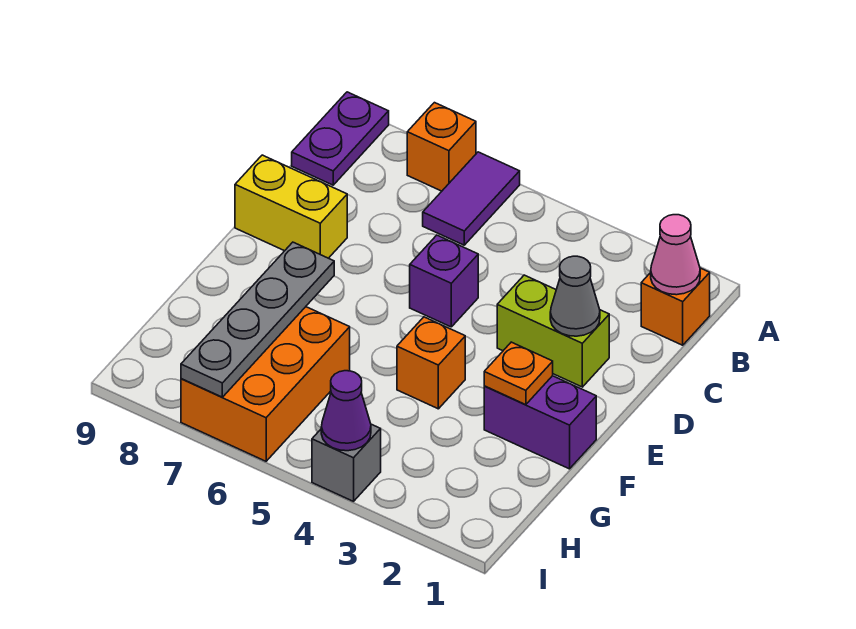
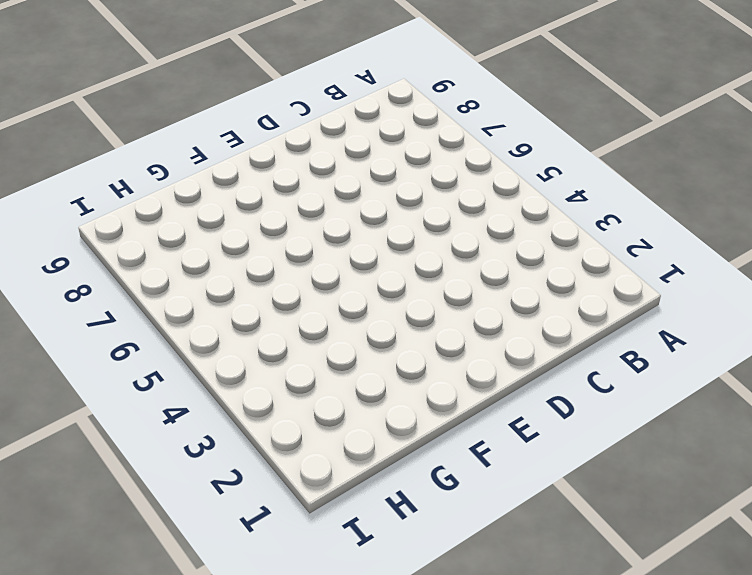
none -> purple tile A6:B6 level 1
none -> orange brick A7 level 1
none -> purple plate A9:B9 level 1

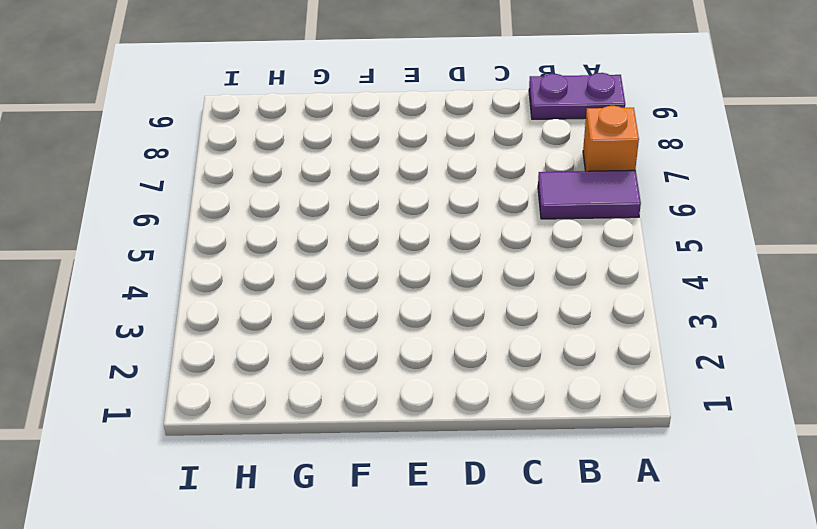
none -> orange brick B1 level 1
none -> lime brick D2:D3 level 1
none -> purple brick D5 level 1

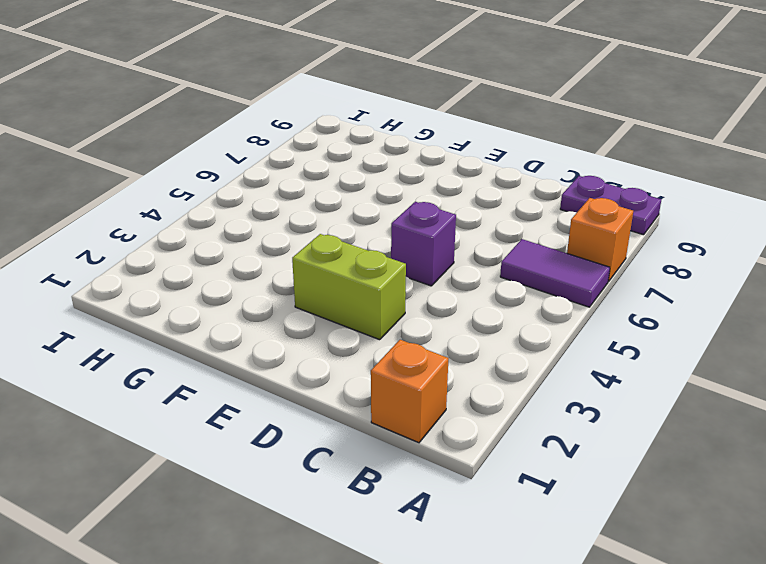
lime brick D3:E3 level 1 -> lime brick D2:D3 level 1
none -> yellow brick D8:D9 level 1
none -> purple brick F1:F2 level 1
none -> orange brick F4 level 1

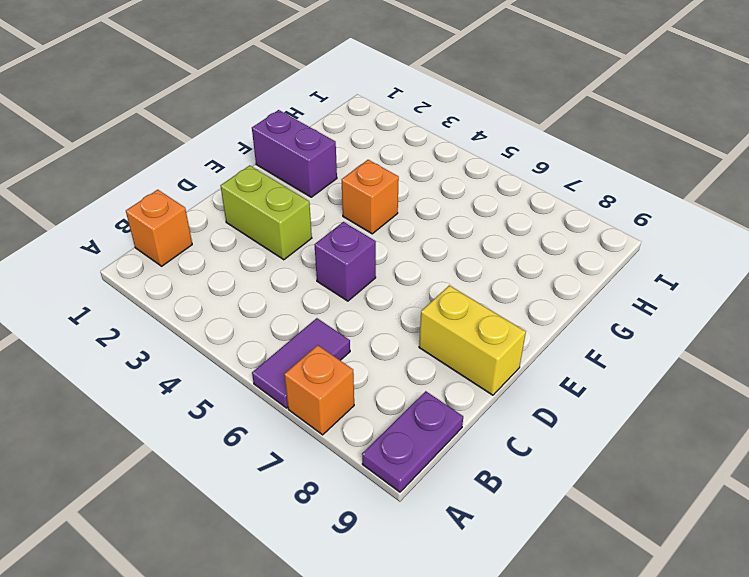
none -> orange brick G6:I7 level 1
none -> grey brick I4 level 1
none -> pink cone B1 level 2

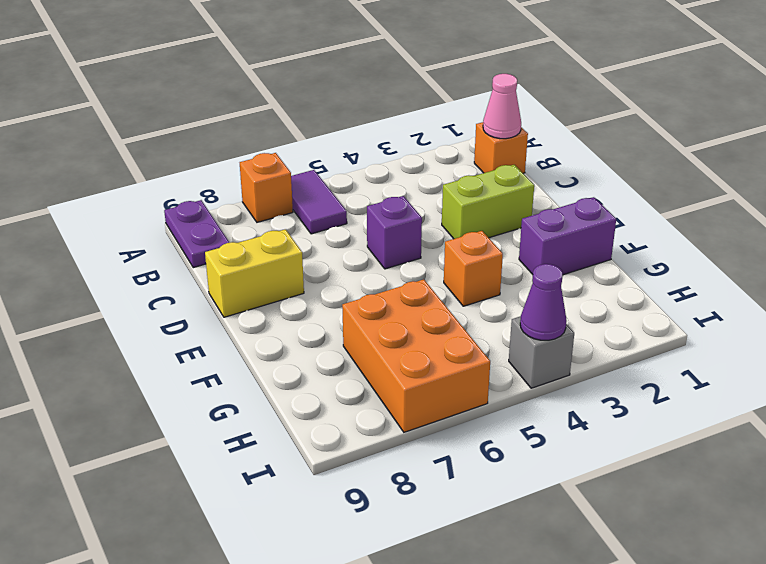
none -> grey cone D2 level 2
none -> orange plate F2 level 2
none -> grey plate F7:I7 level 2

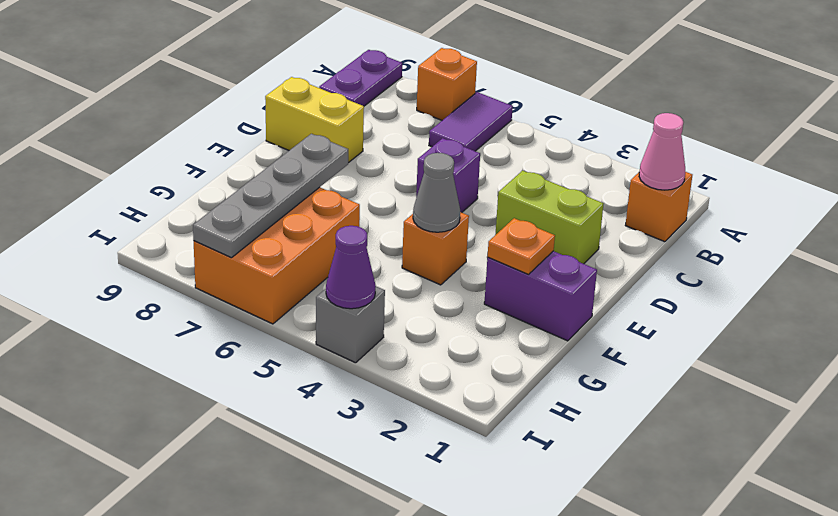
grey cone F4 level 2 -> grey cone D2 level 2

